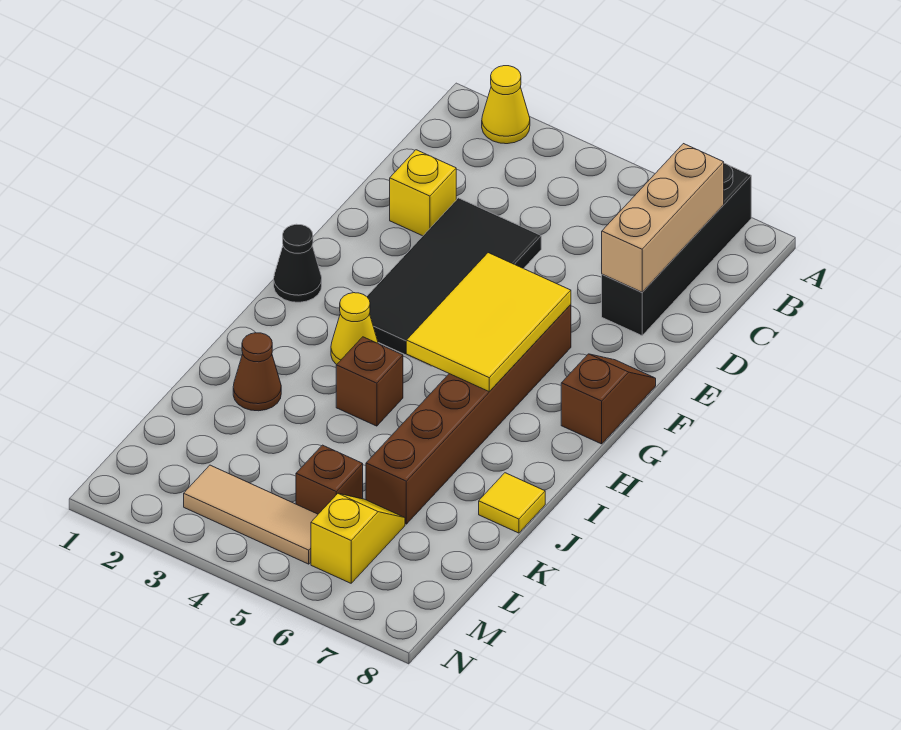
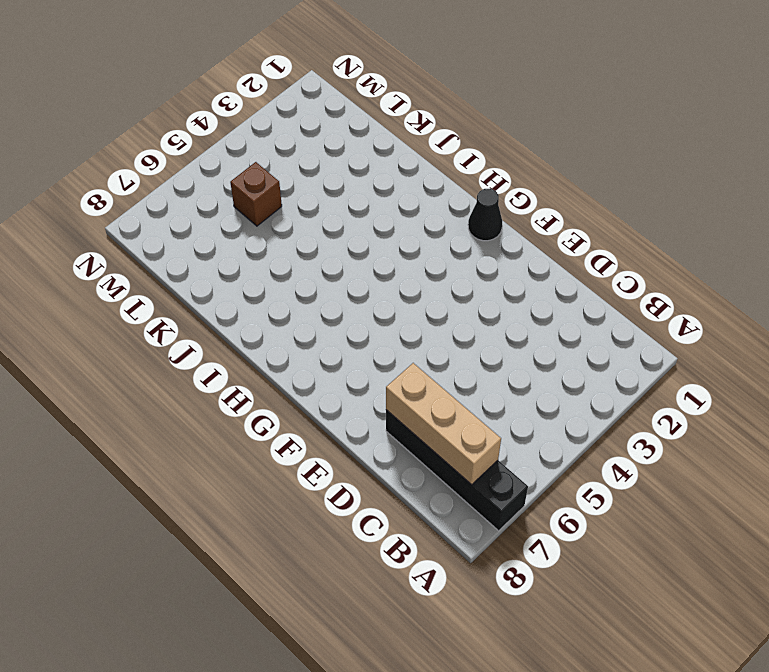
none -> yellow cone A2 level 1
none -> yellow brick D2 level 1
none -> black tile D3:G4 level 1

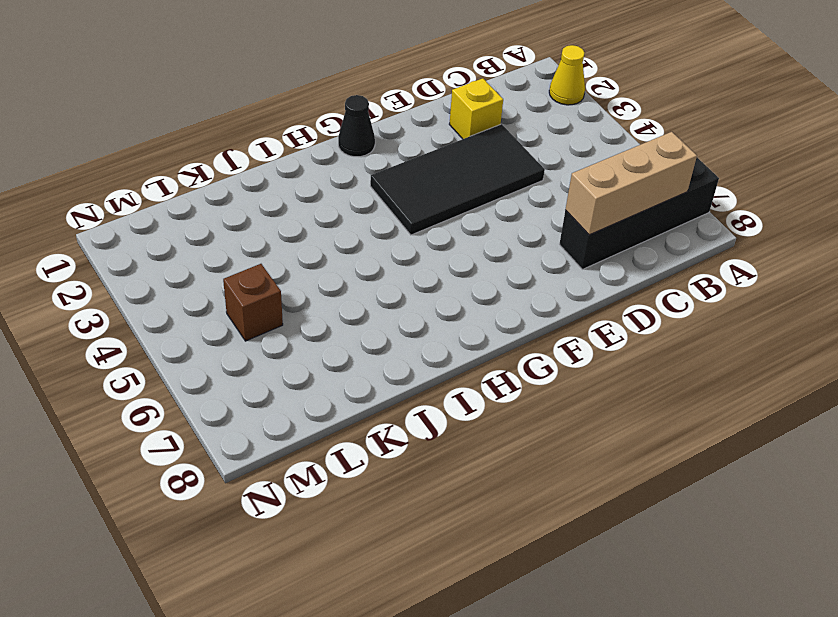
none -> brown brick F6:K6 level 1
none -> brown slope F8:G8 level 1 top G
none -> yellow cone H3 level 1

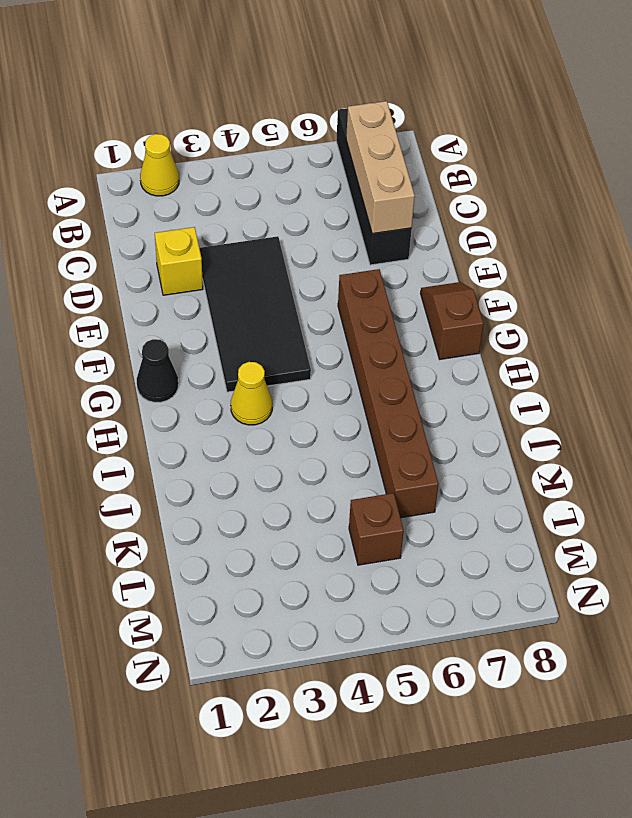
none -> brown brick I4 level 1
none -> brown cone J2 level 1
none -> yellow tile J8 level 1

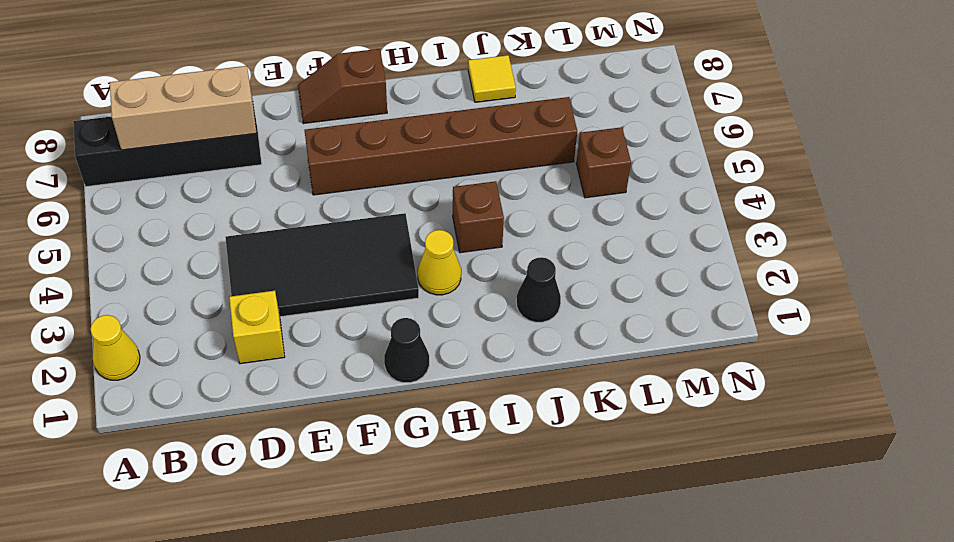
black cone J2 level 1 -> brown cone J2 level 1
none -> yellow slope L6:M6 level 1 top M
none -> tan tile M3:M5 level 1
none -> yellow tile F5:H6 level 2

